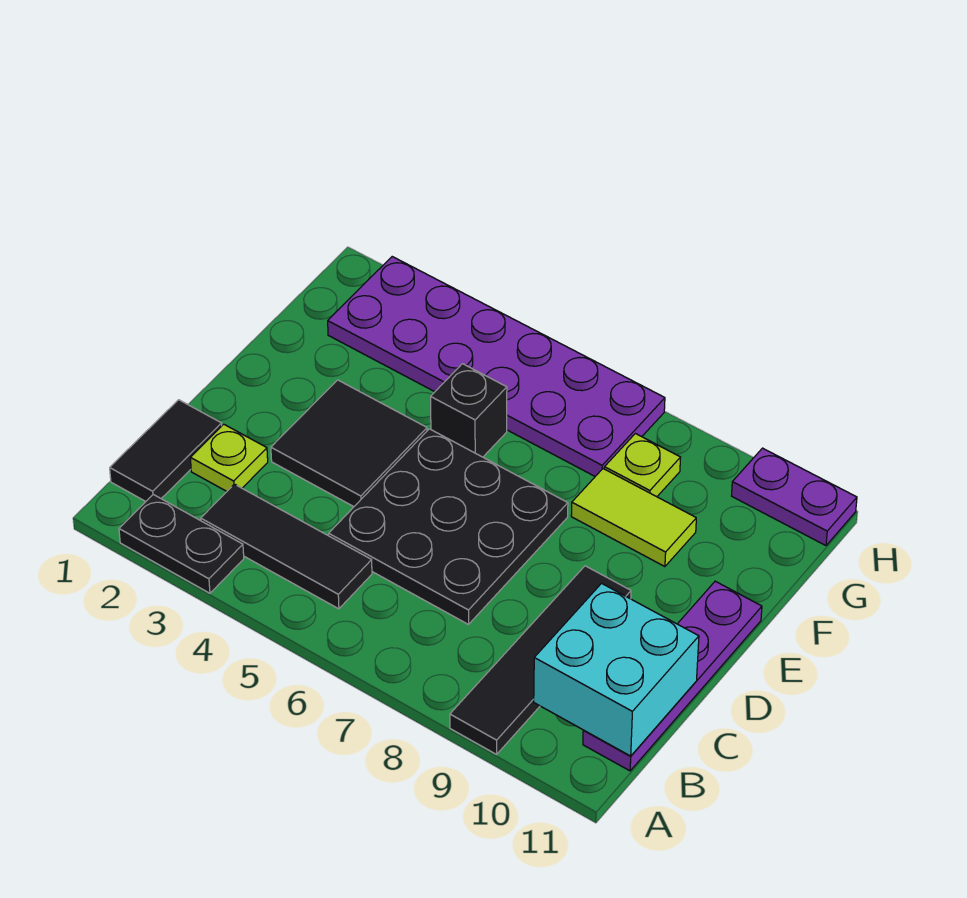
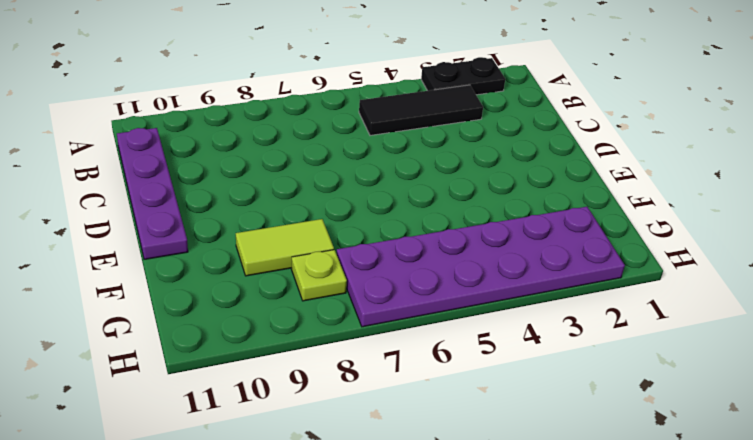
none -> black tile A9:D9 level 1
none -> black tile B1:C1 level 1
none -> lime plate C2 level 1

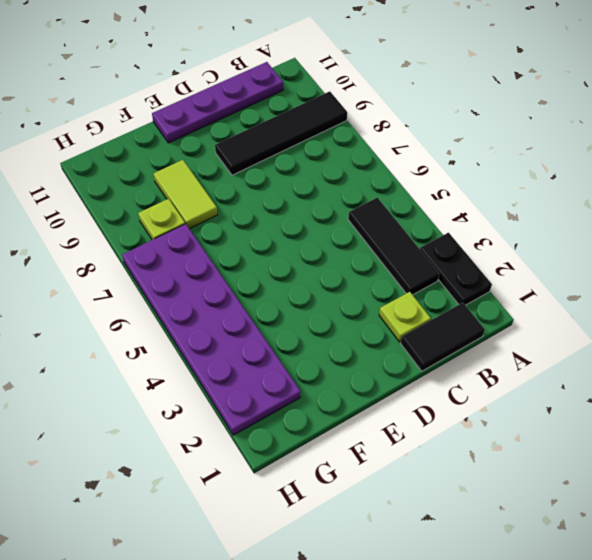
none -> black plate C5:E7 level 1
none -> black tile D3:E4 level 1
none -> black brick F5 level 1

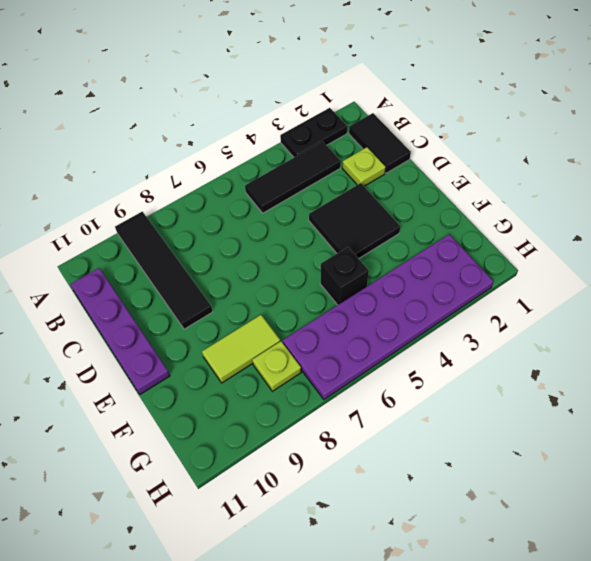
none -> black plate C5:E7 level 1
none -> purple plate H10:H11 level 1
none -> cyan brick B10:C11 level 2

